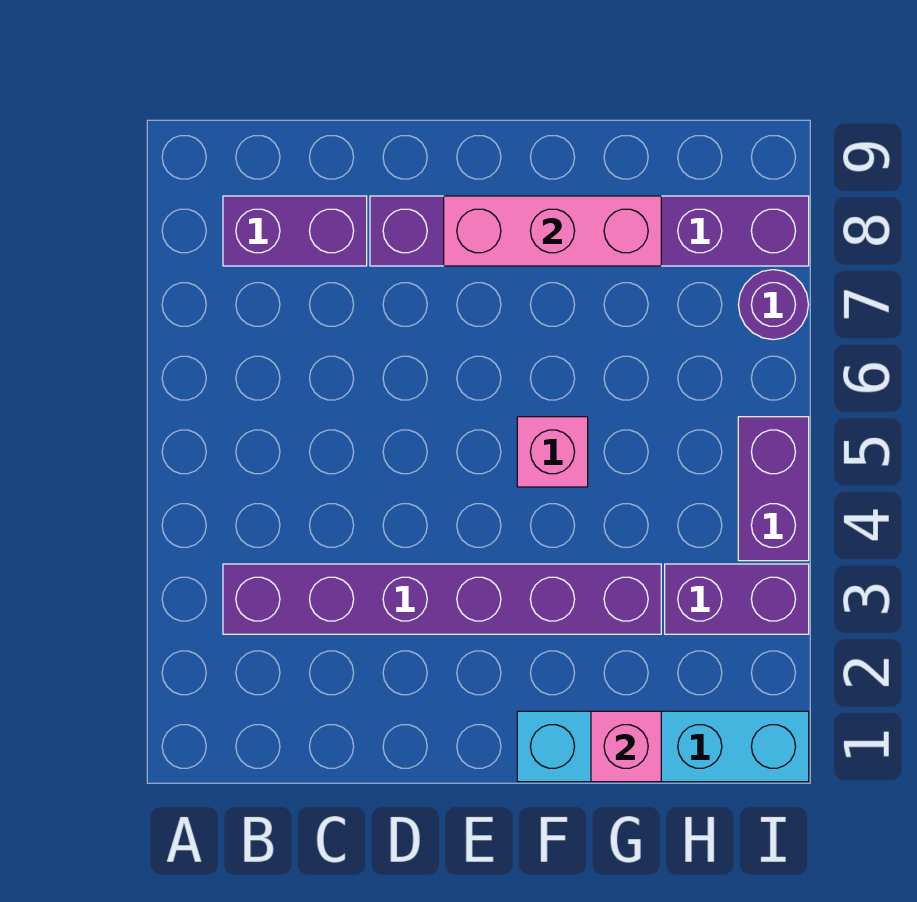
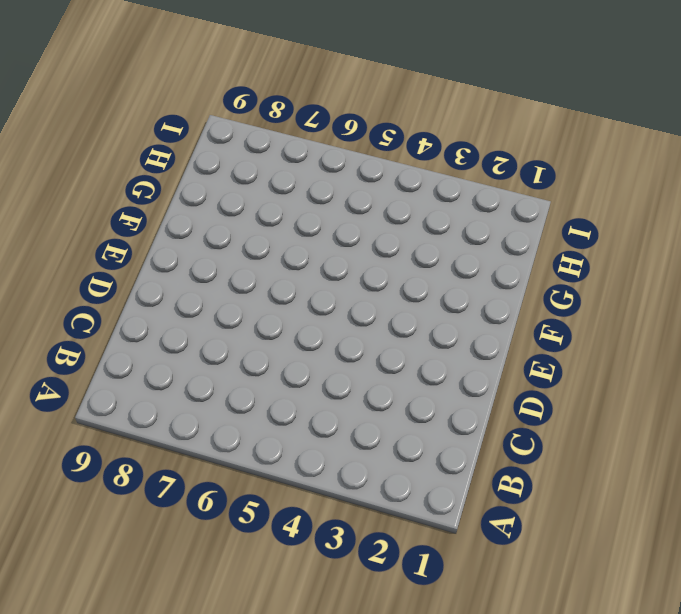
none -> purple brick B3:G3 level 1
none -> purple brick B8:C8 level 1

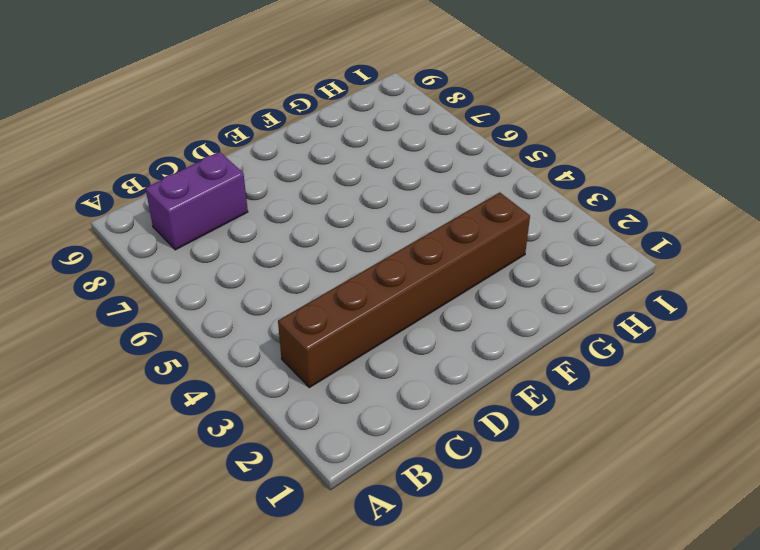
brown brick B3:G3 level 1 -> purple brick B3:G3 level 1
none -> purple brick D8:I8 level 1
none -> cyan brick F1:I1 level 1

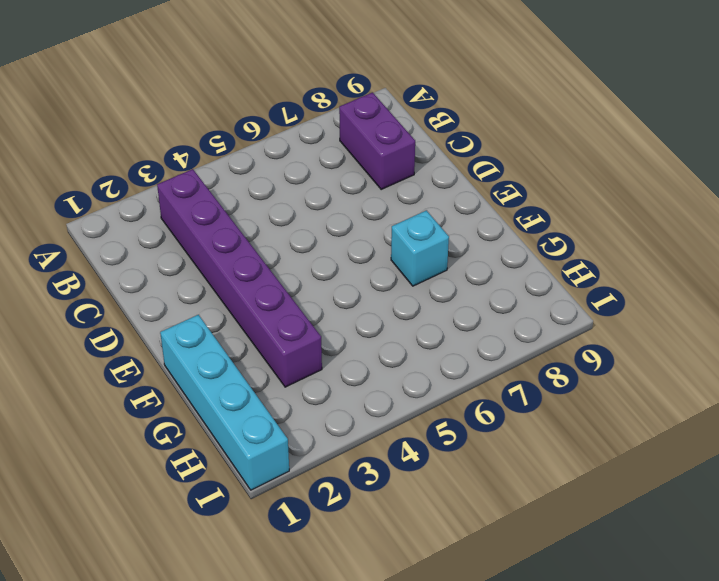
cyan brick F7 level 1 -> none
none -> purple brick D8:I8 level 1
none -> pink brick F5 level 1

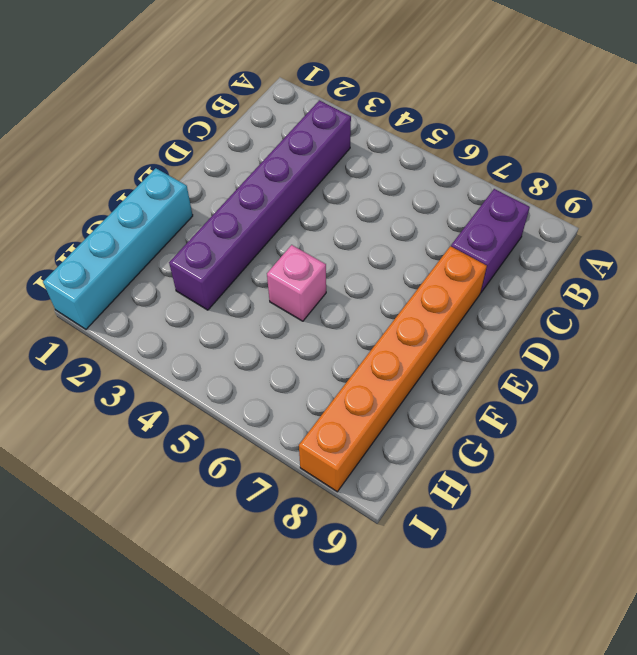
orange brick D8:I8 level 1 -> purple brick D8:I8 level 1
none -> purple brick H3:I3 level 1
none -> purple brick I4:I5 level 1

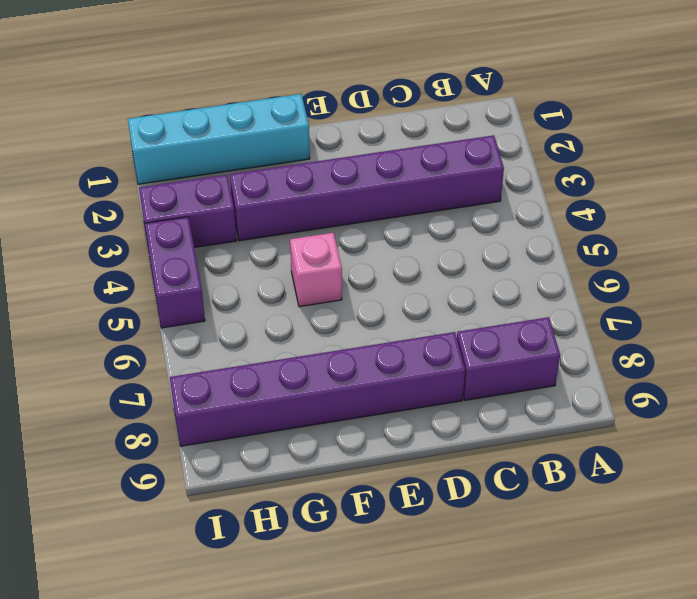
none -> purple round brick I7 level 1
none -> pink brick E8:G8 level 2

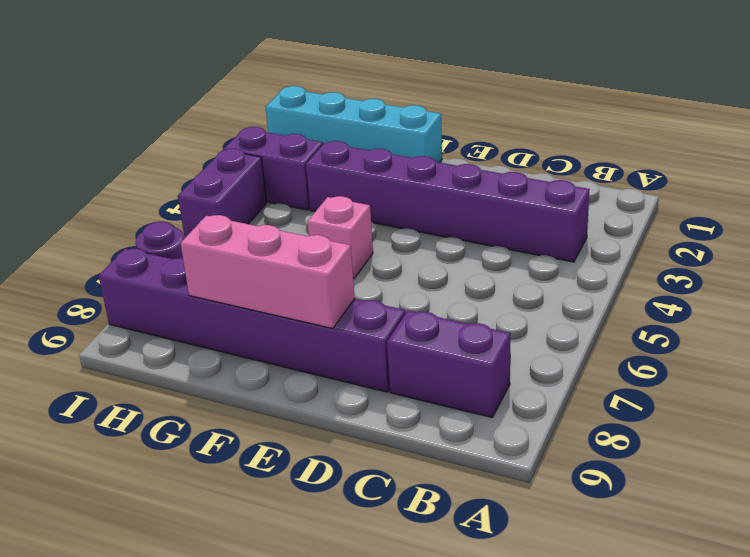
none -> pink brick G1 level 2

